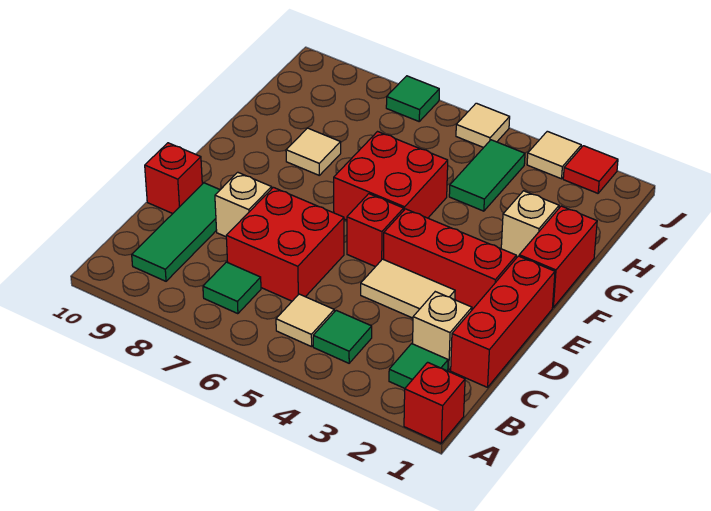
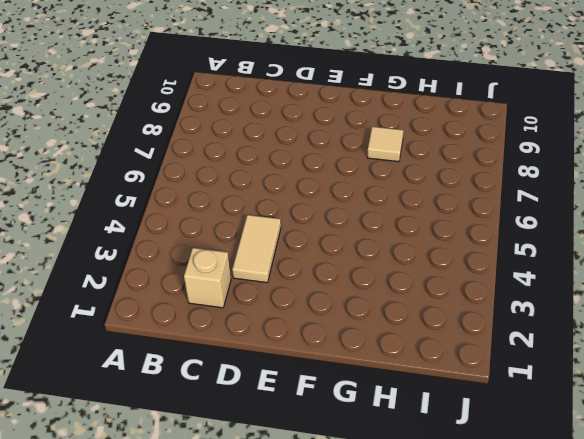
none -> red brick A1 level 1
none -> green tile B2 level 1
none -> green tile B4 level 1

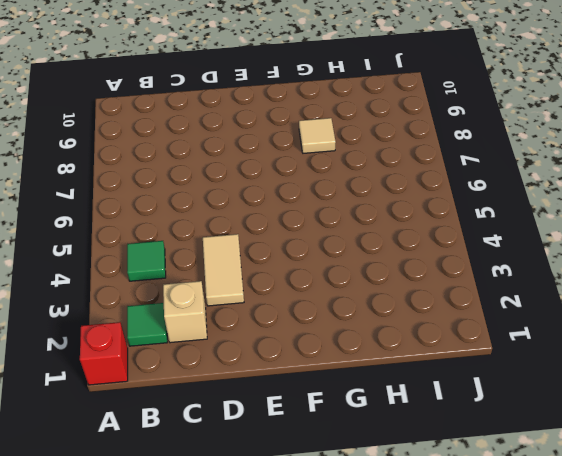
none -> tan tile B5 level 1
none -> green tile B7 level 1
none -> green tile B9:D9 level 1

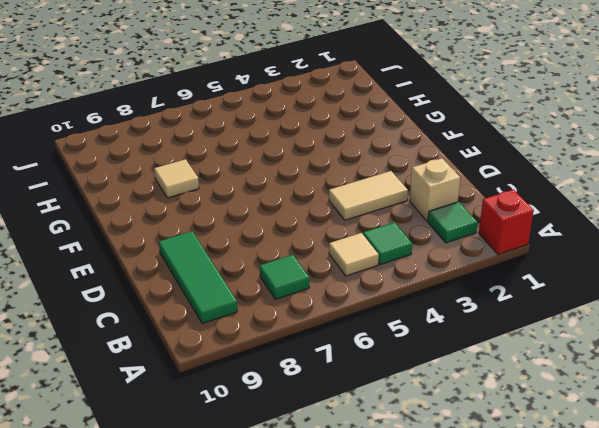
none -> red brick C1:E1 level 1
none -> red brick C6:D7 level 1
none -> tan brick D8 level 1

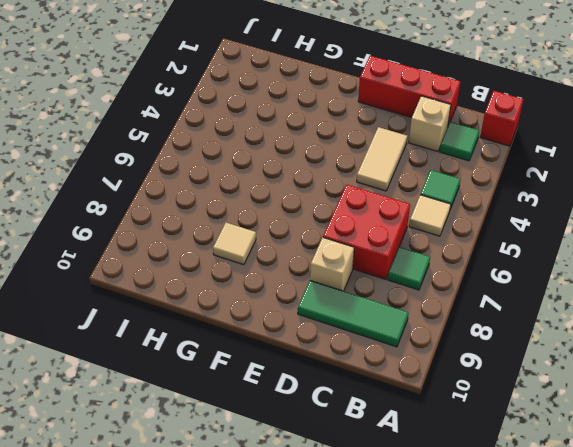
none -> red brick D10 level 1
none -> red brick E2:E4 level 1
none -> red brick E5 level 1

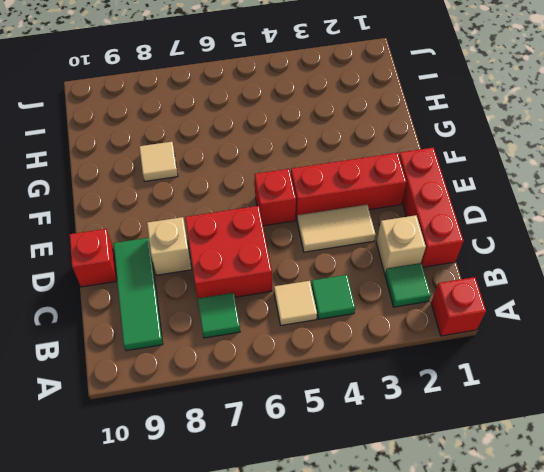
none -> red brick F1:G1 level 1
none -> red brick F5:G6 level 1
none -> tan brick G2 level 1

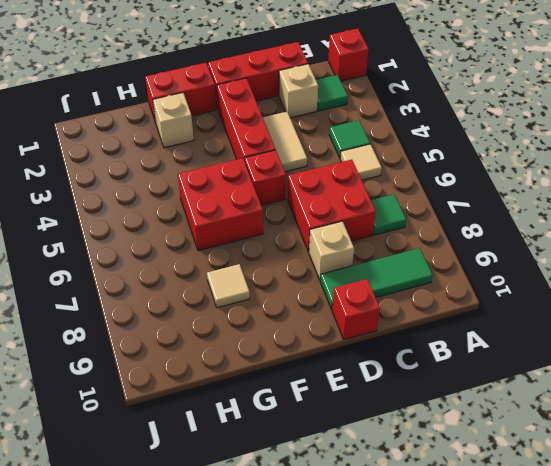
none -> green tile H4:I4 level 1
none -> red tile J2 level 1
none -> tan tile J3 level 1

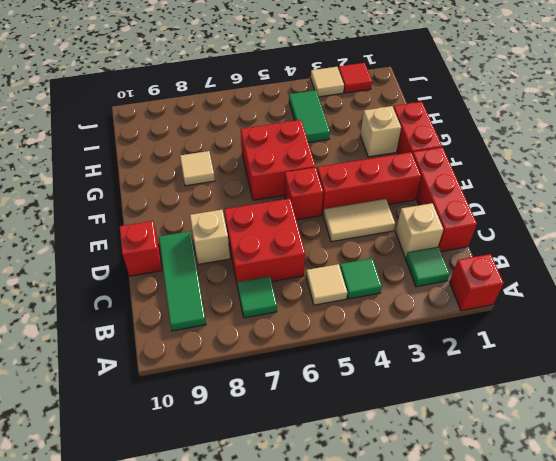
none -> tan tile J5 level 1
none -> green tile J7 level 1

